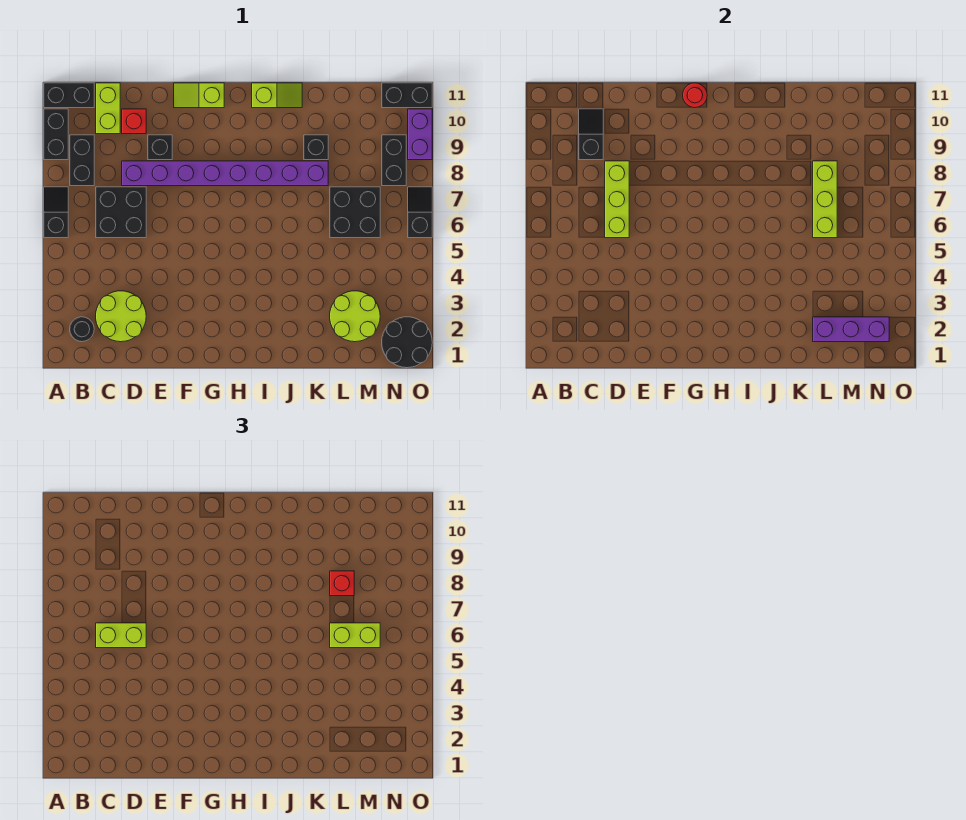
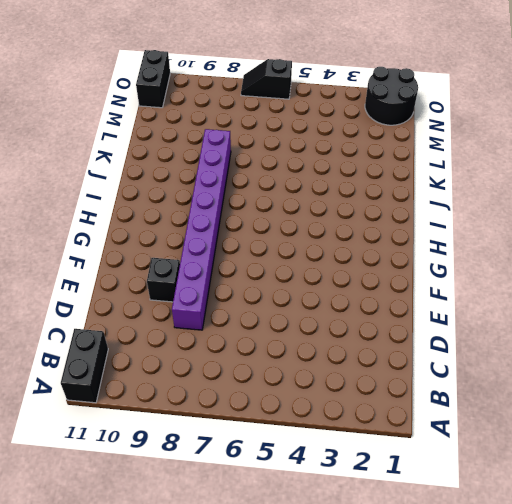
none -> black slope A6:A7 level 1 top 6
none -> black brick A9:A10 level 1
none -> black round brick B2 level 1

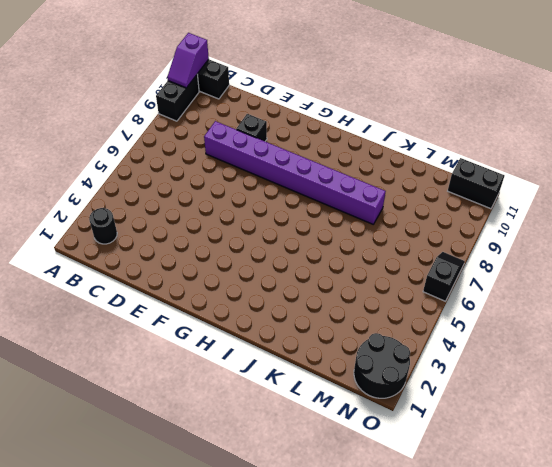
purple slope A10:A11 level 2 top 11 -> none
none -> black slope A6:A7 level 1 top 6
none -> black brick B8:B9 level 1
none -> lime round brick C2:D3 level 1

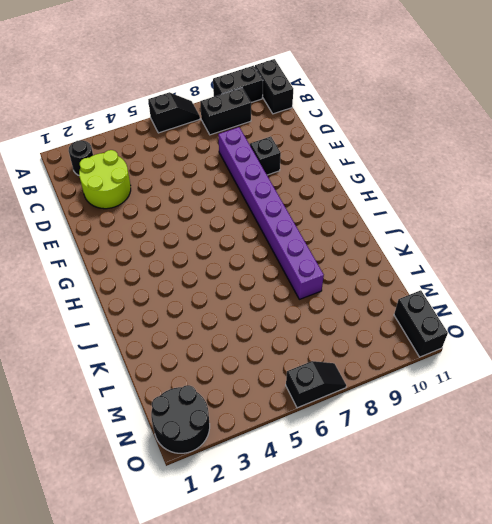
none -> black brick C6:D7 level 1
none -> lime brick C10:C11 level 1
none -> red brick D10 level 1

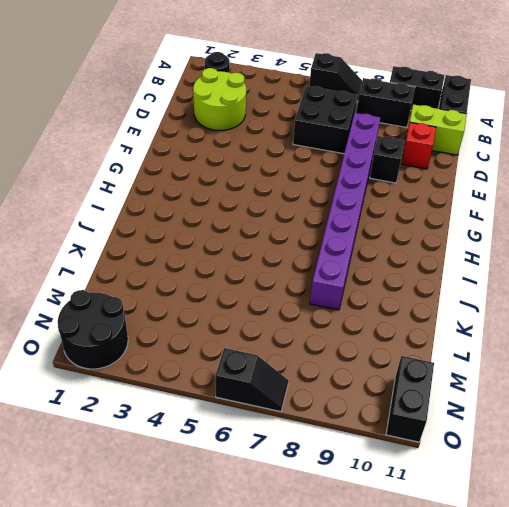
none -> lime slope F11:G11 level 1 top G
none -> lime slope I11:J11 level 1 top I
none -> black brick K9 level 1

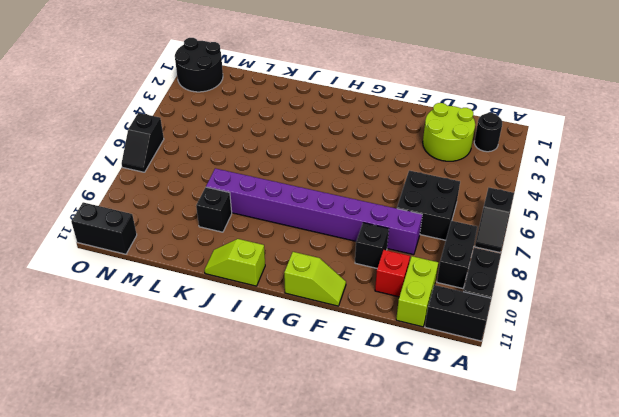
none -> lime round brick L2:M3 level 1
none -> black brick L6:M7 level 1
none -> black brick N8:N9 level 1

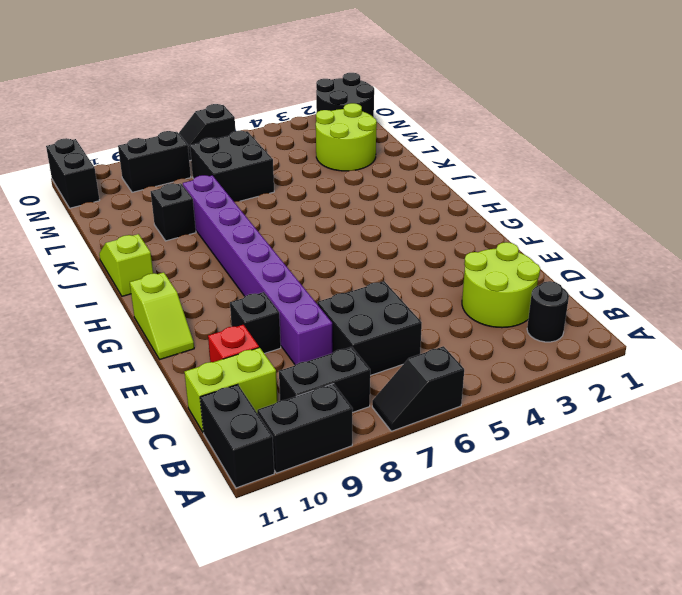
none -> purple brick O9:O10 level 1
none -> black slope C9:C10 level 2 top 9
none -> lime brick D6:D8 level 2

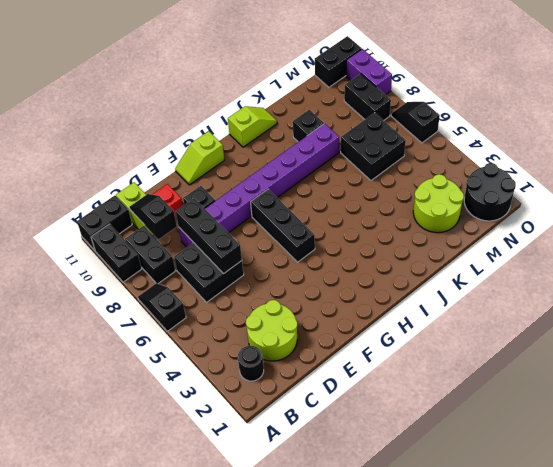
black brick D6:D8 level 2 -> lime brick D6:D8 level 2
black brick G5:G7 level 1 -> none
none -> red round brick G11 level 2
none -> purple brick L2:N2 level 2
none -> lime brick L6:L8 level 2

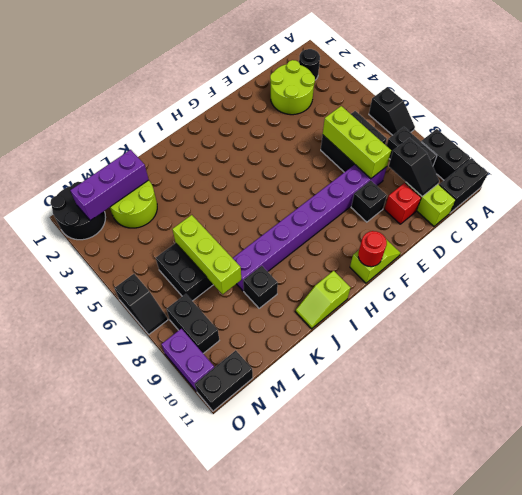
none -> lime brick C6:D6 level 3
none -> lime brick L6:M6 level 3
none -> red brick L8 level 3

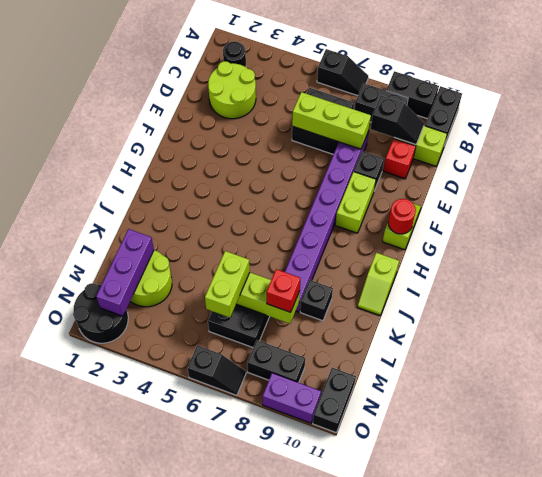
lime brick F9:G9 level 1 -> lime brick C6:D6 level 3

